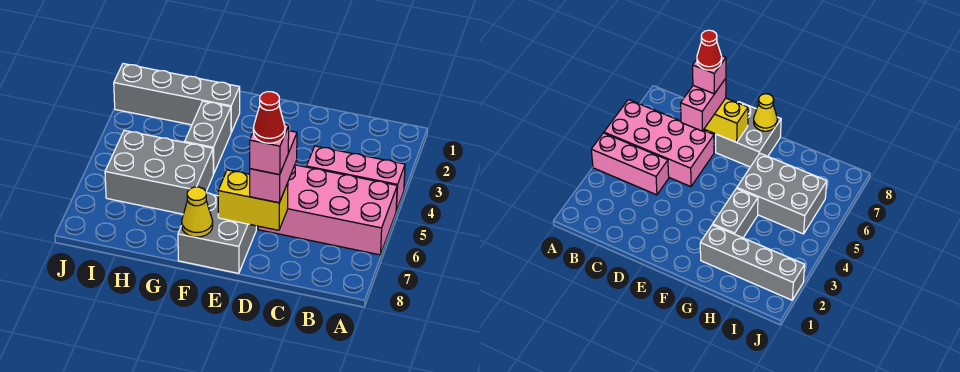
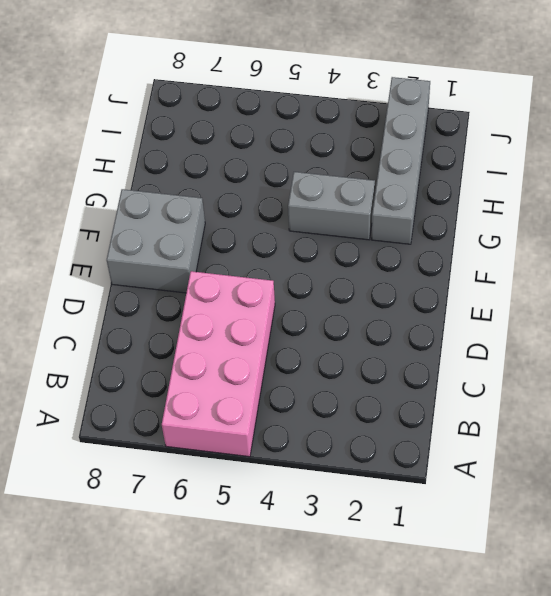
none -> pink brick A4:C4 level 1
none -> grey brick G5:I6 level 1

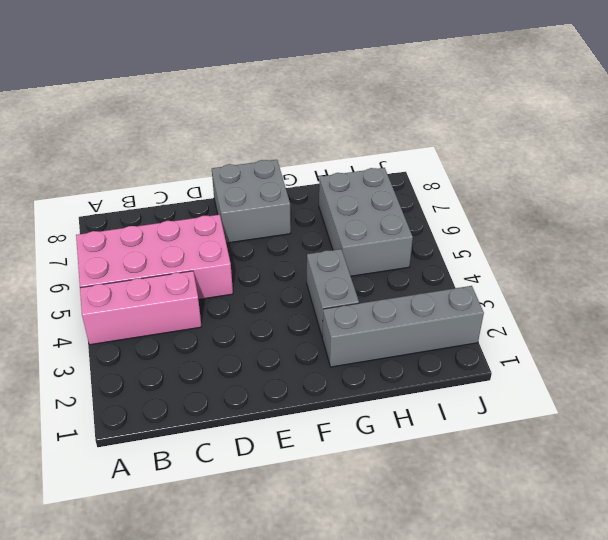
grey brick H5:I7 level 1 -> grey brick G5:I6 level 1
none -> yellow brick D7:E7 level 2
none -> yellow cone F8 level 2

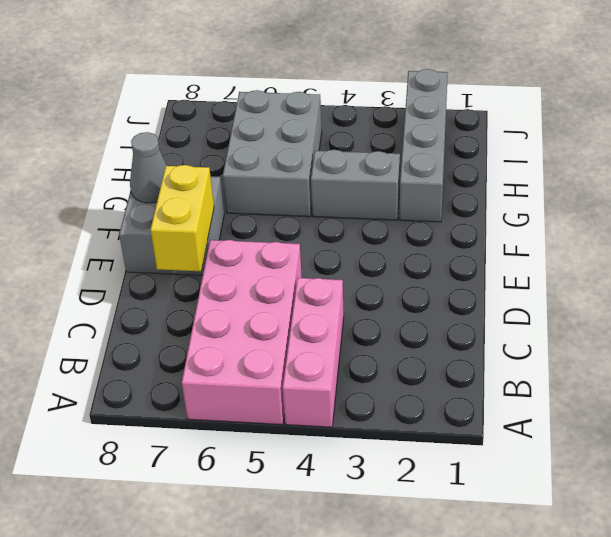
grey cone F8 level 2 -> yellow cone F8 level 2
none -> pink brick D6:D7 level 3
none -> pink brick D7 level 4

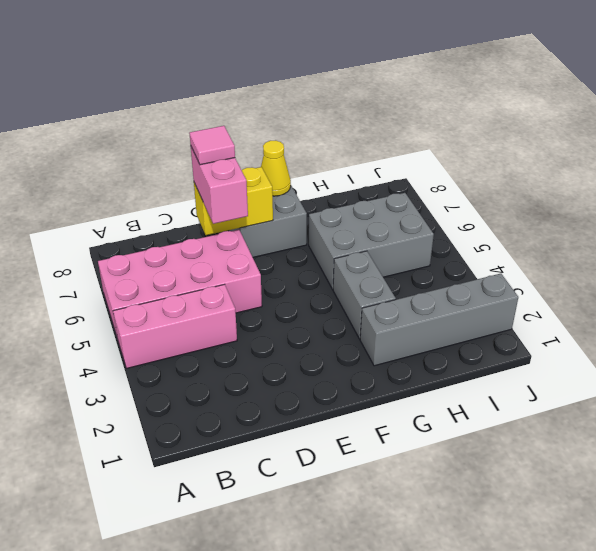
pink tile D7 level 4 -> pink brick D7 level 4
none -> red cone D7 level 5

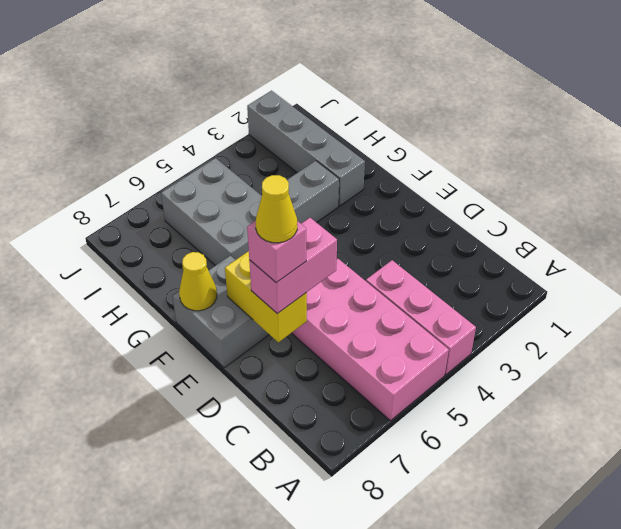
yellow cone D7 level 5 -> red cone D7 level 5

